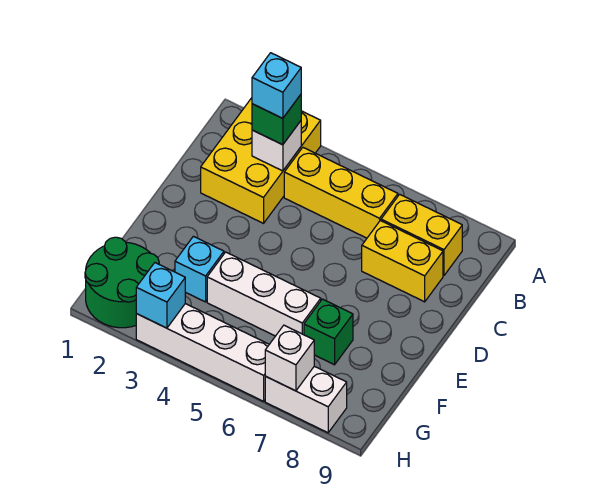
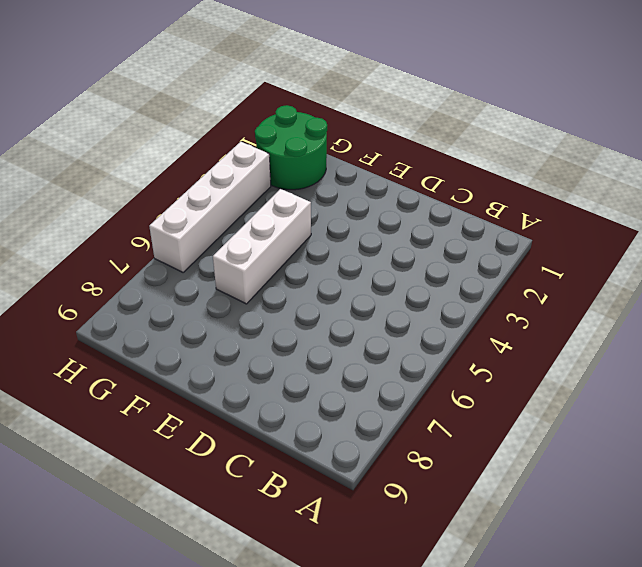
none -> yellow brick A2:C3 level 1
none -> yellow brick B4:B6 level 1
none -> yellow brick B7:B8 level 1

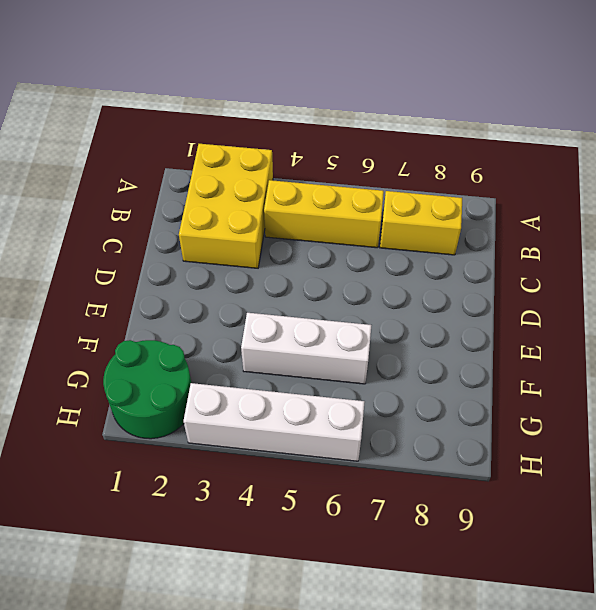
none -> yellow brick C7:C8 level 1
none -> cyan brick F3 level 1
none -> green brick F7 level 1

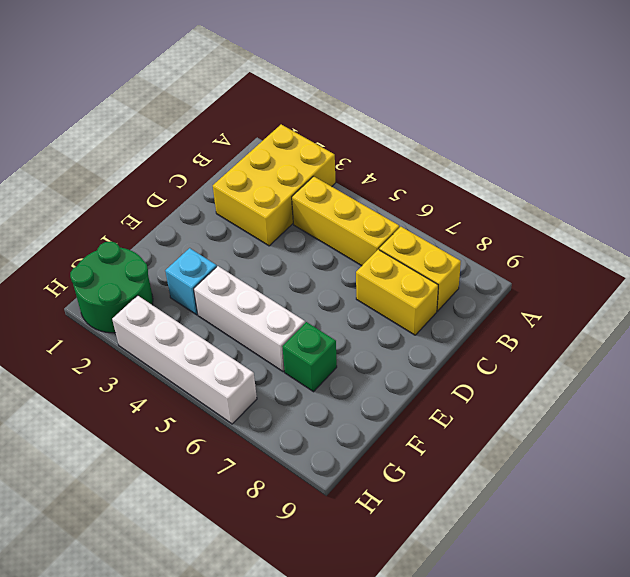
none -> white brick H7:H8 level 1
none -> white brick B3 level 2
none -> cyan brick H3 level 2

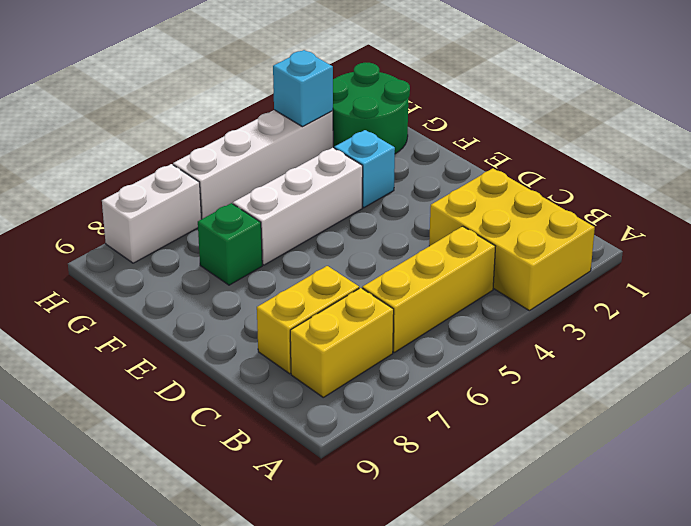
none -> white brick B3 level 2
none -> white brick H7 level 2
none -> green brick B3 level 3

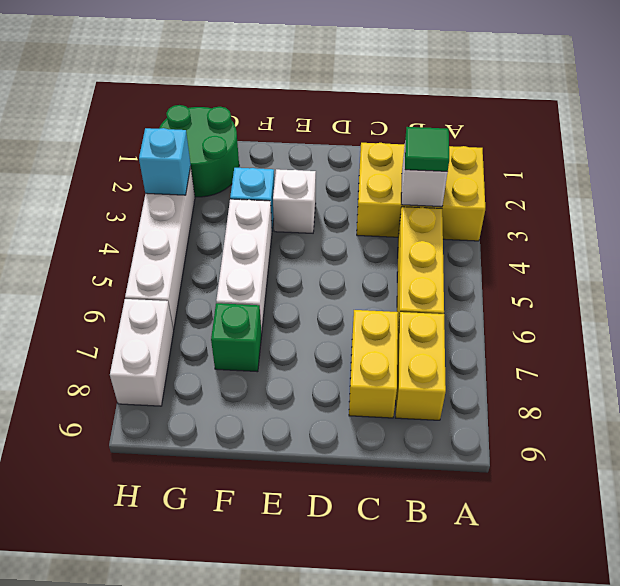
green tile B3 level 3 -> green brick B3 level 3
white brick E3 level 1 -> white brick H7 level 2
none -> cyan brick B3 level 4

